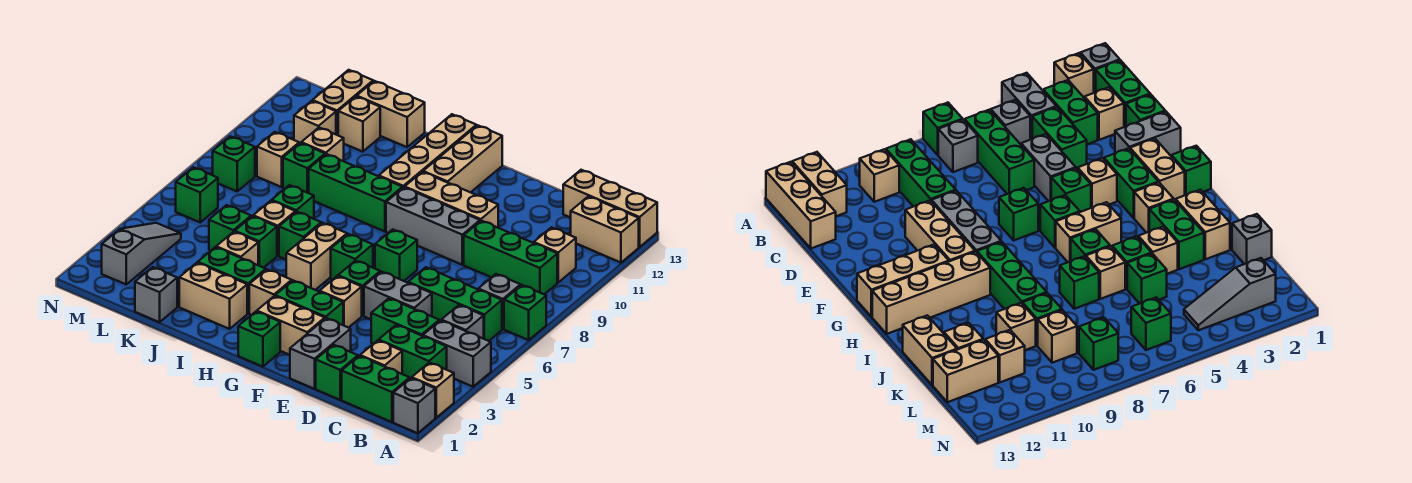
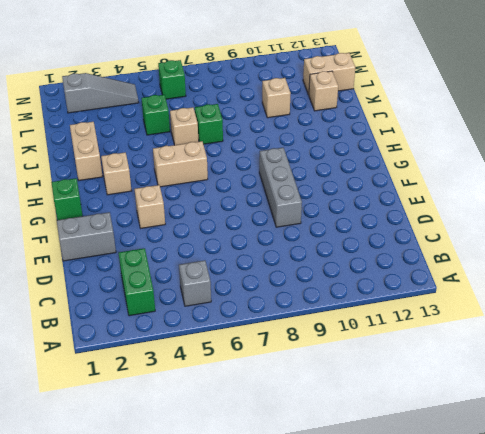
none -> grey brick A1 level 1
none -> tan brick A2 level 1
none -> grey brick A4:B4 level 1
none -> green brick A7 level 1

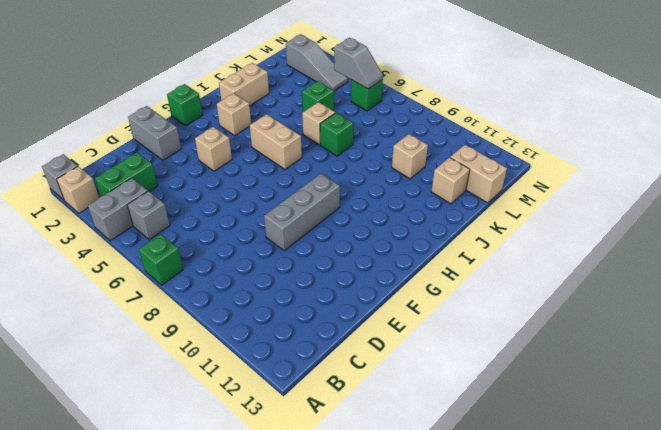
grey slope M5:M6 level 2 top 5 -> none
none -> tan brick A12:B12 level 1
none -> tan brick A13:C13 level 1
none -> green brick B1:C1 level 1
none -> green brick B6:D6 level 1

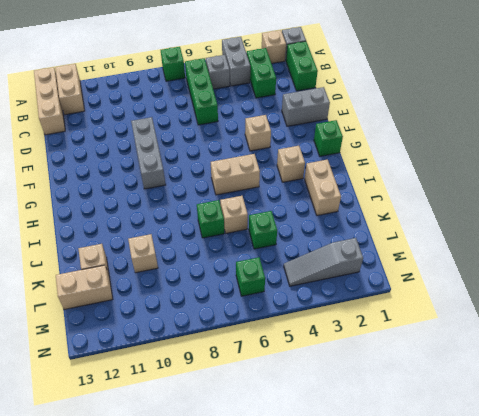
none -> grey brick B7 level 1
none -> green brick B9:D9 level 1
none -> tan brick B10 level 1
none -> tan brick C2 level 1

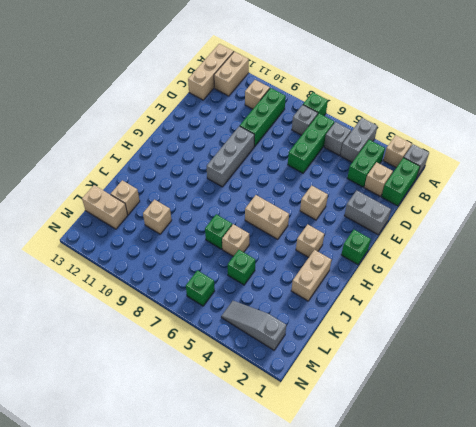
none -> green brick C4:D4 level 1
none -> green brick D1 level 1
none -> grey brick D5:E5 level 1
none -> tan brick E10:G10 level 1

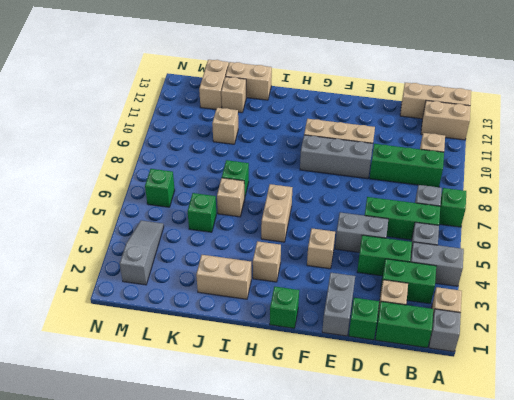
none -> tan brick F2:G2 level 1
none -> green brick F3:G3 level 1
none -> green brick F5 level 1
none -> green brick F7 level 1

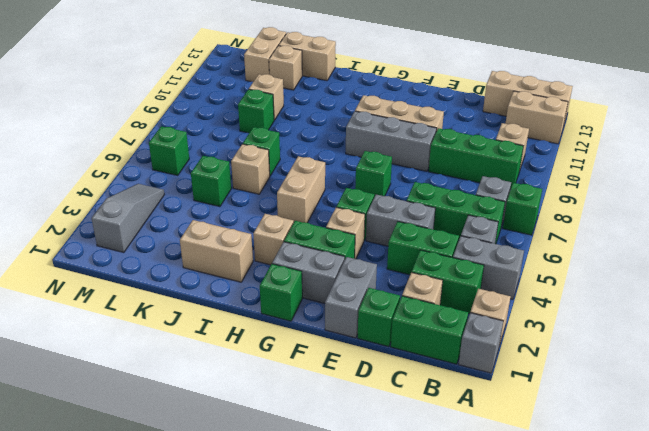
grey brick F2:G2 level 1 -> tan brick F2:G2 level 1
none -> green brick G6 level 1
none -> tan brick G11:G13 level 1
none -> green brick H9:J9 level 1
none -> tan brick H10:H13 level 1

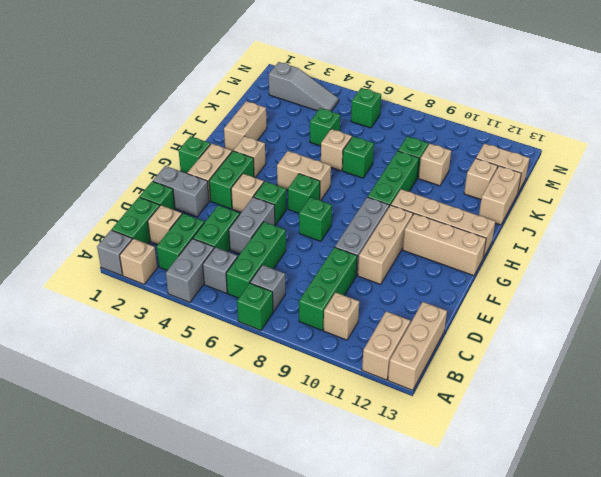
none -> green brick I3:J3 level 1
none -> green brick I6 level 1
none -> tan brick J4 level 1
none -> green brick J5 level 1

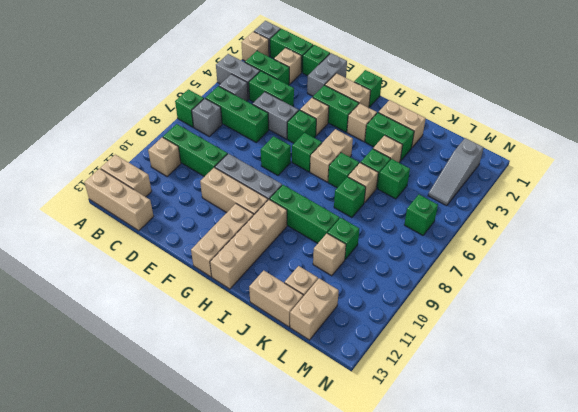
none -> grey brick K1 level 1
none -> tan brick L9 level 1
none -> tan brick L11 level 1
none -> green brick M8 level 1

